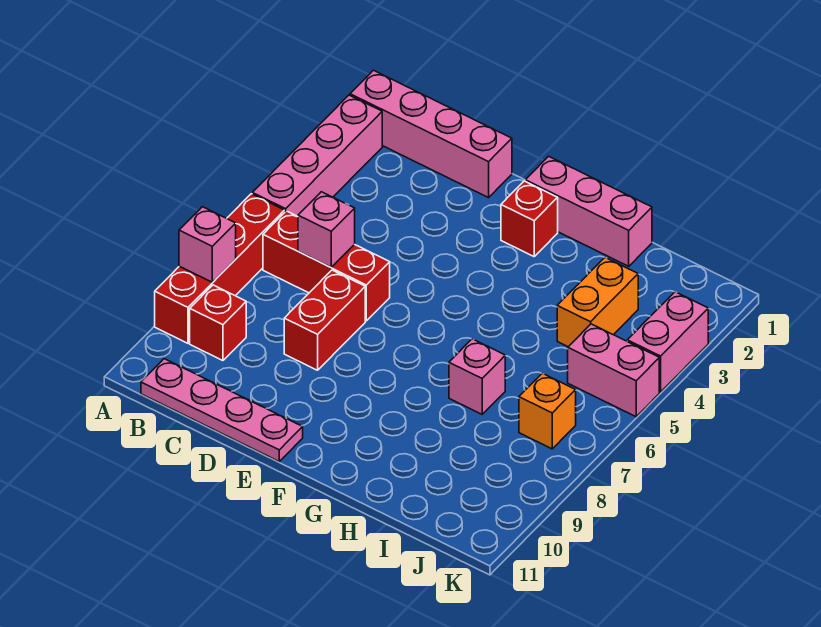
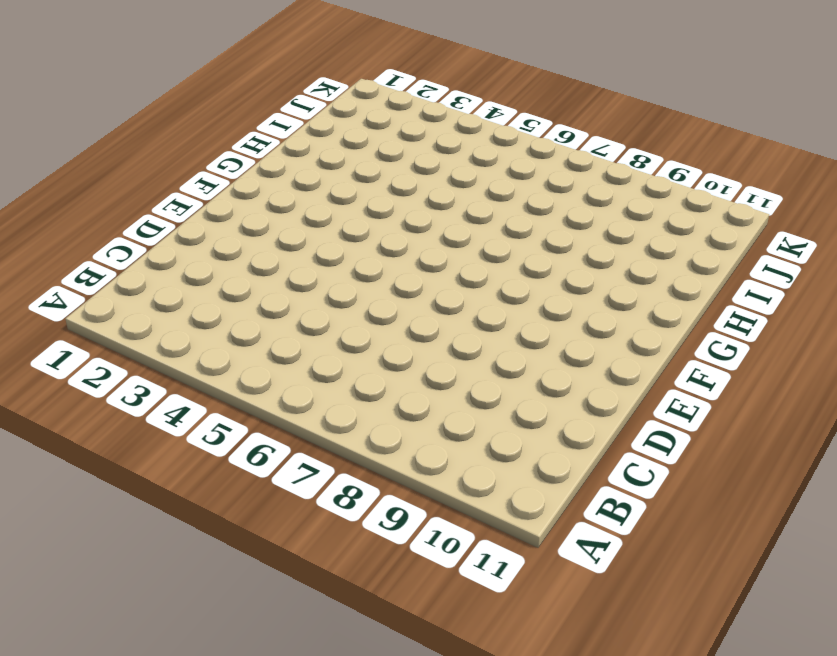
none -> pink brick A1:D1 level 1
none -> pink brick A2:A5 level 1
none -> red brick A6:A9 level 1

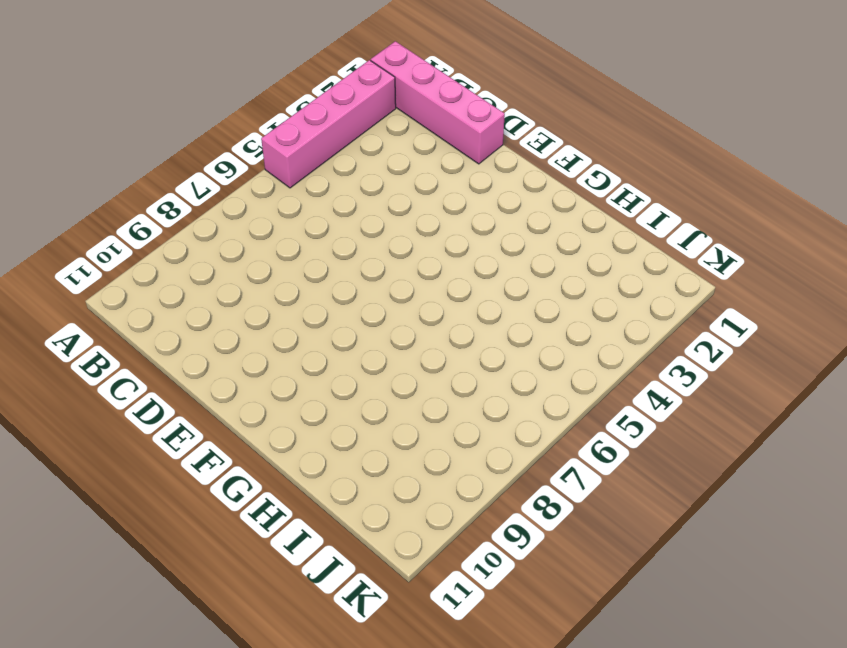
none -> red brick A6:A9 level 1
none -> red brick B6:D6 level 1
none -> red brick B9 level 1

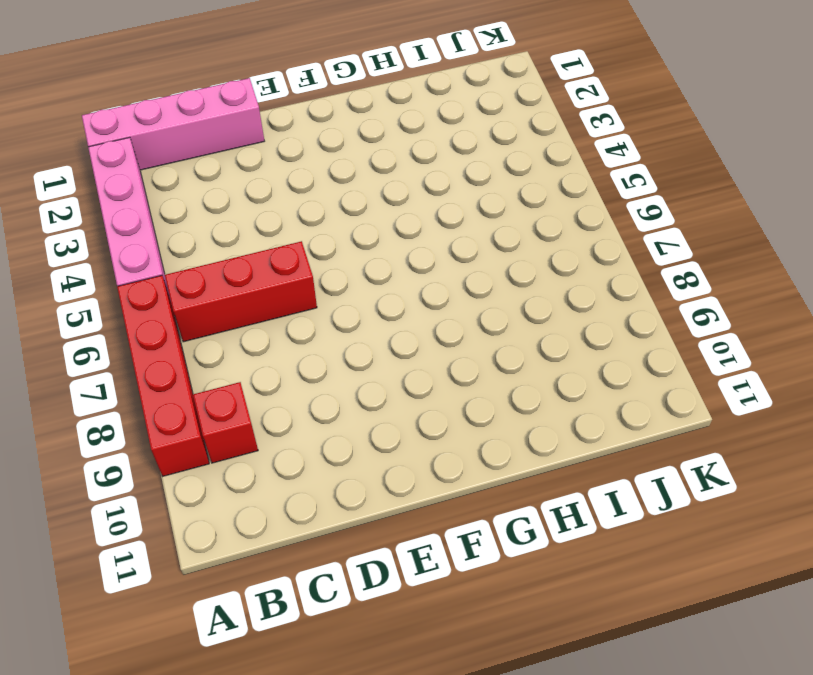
none -> pink plate B11:E11 level 1
none -> red brick D7:D8 level 1
none -> pink brick F1:H1 level 1

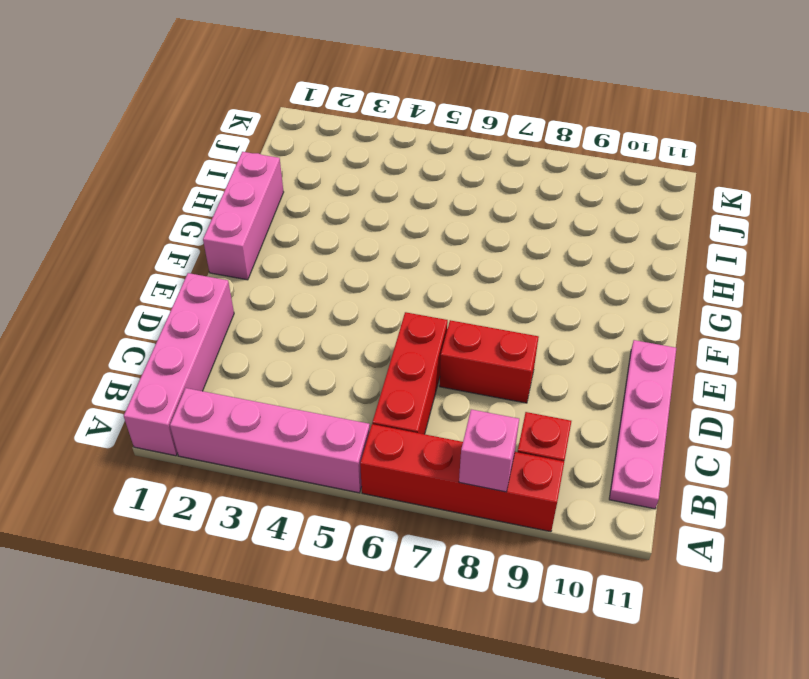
none -> red brick F2 level 1
none -> pink brick H7 level 1
none -> orange brick I3:I4 level 1

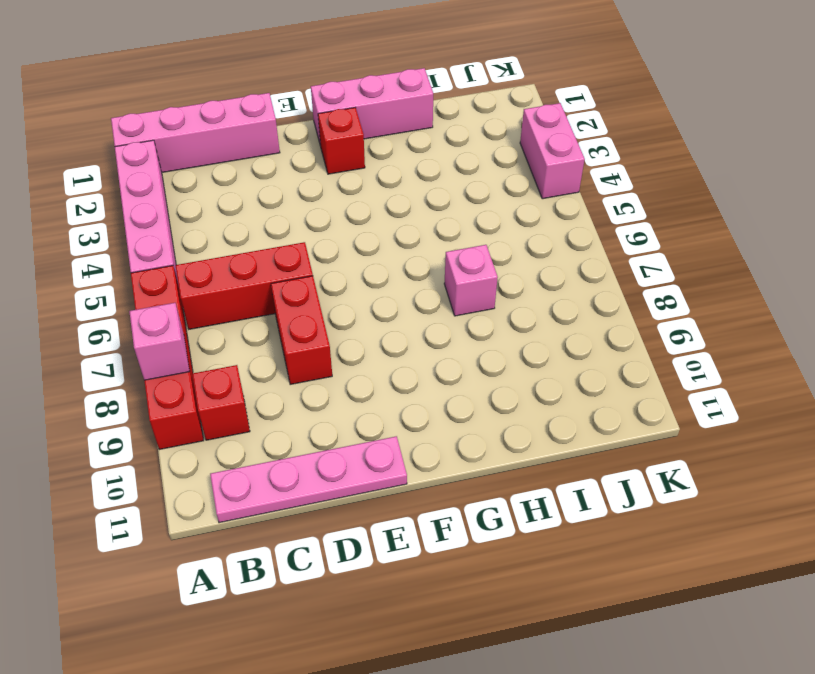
none -> orange brick I3:I4 level 1
none -> pink brick J5:K5 level 1
none -> orange brick J7 level 1

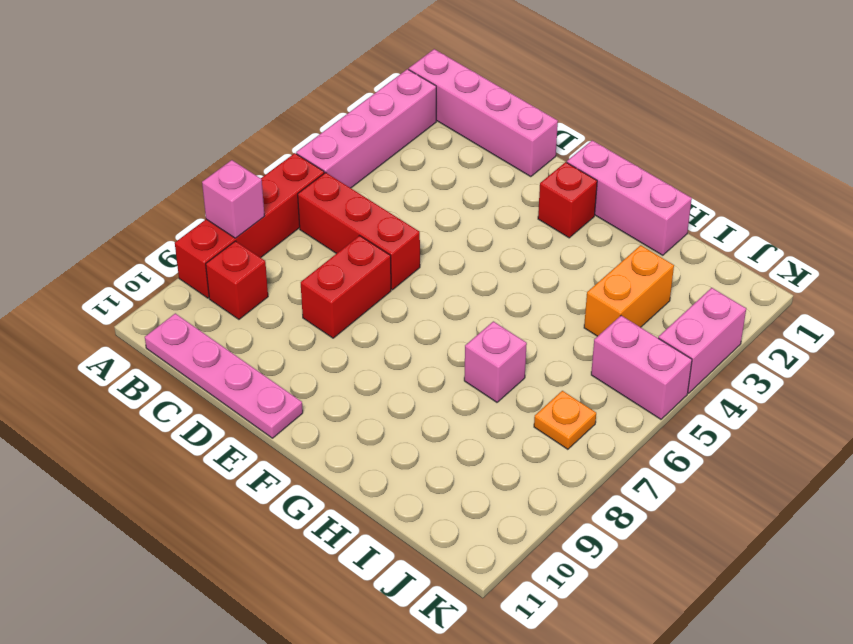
orange plate J7 level 1 -> orange brick J7 level 1
none -> pink brick C6 level 2

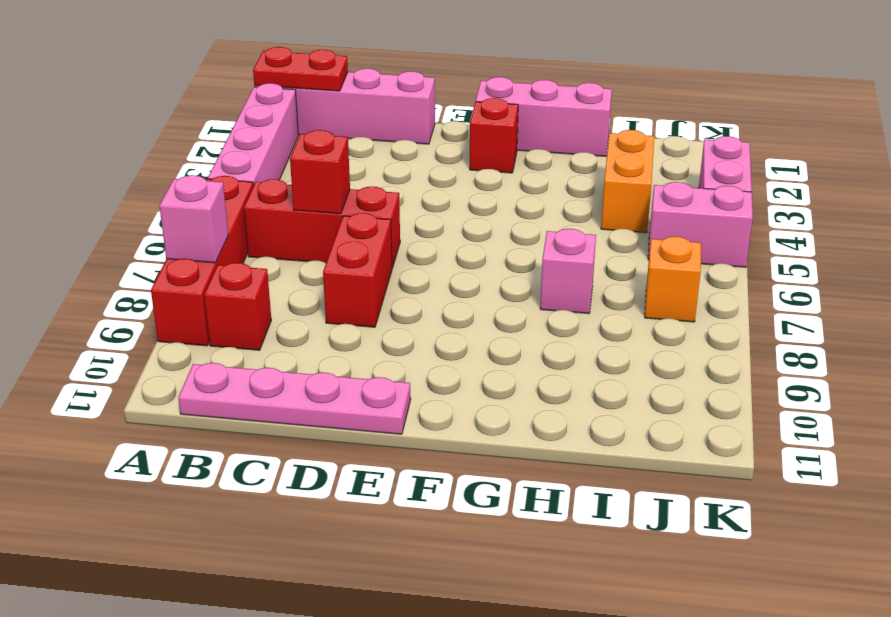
red plate A1:B1 level 2 -> none
red brick C6 level 2 -> pink brick C6 level 2

